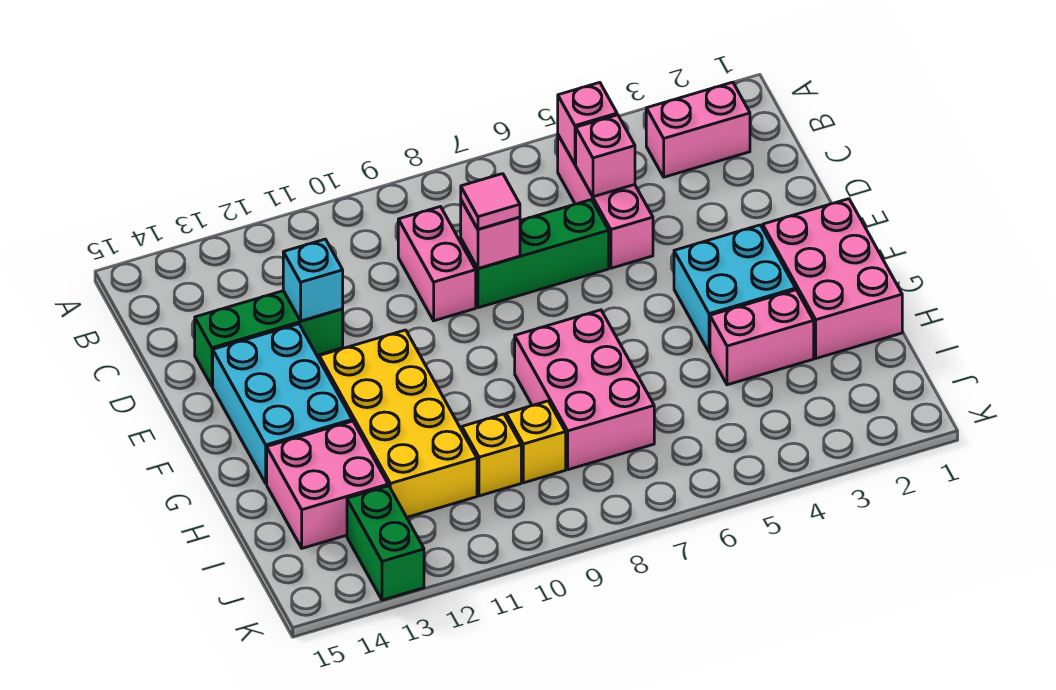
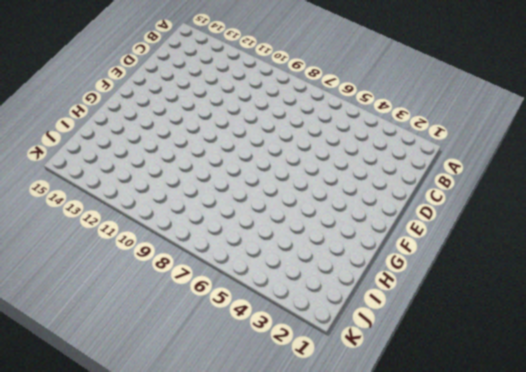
none -> pink brick B2:B3 level 1
none -> pink brick B5:D5 level 1
none -> pink brick C9:D9 level 1

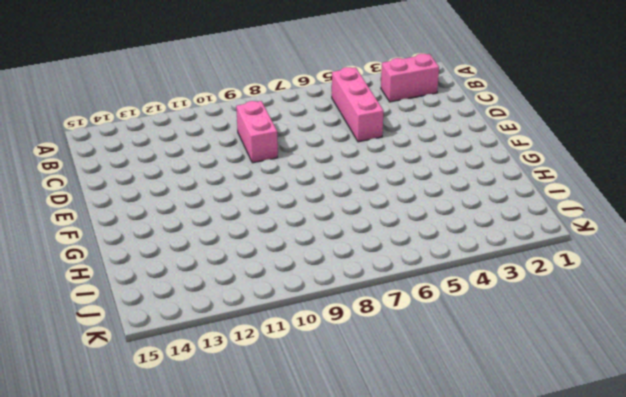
none -> green brick D6:D8 level 1
none -> green brick D12:D14 level 1
none -> cyan brick E13:G14 level 1

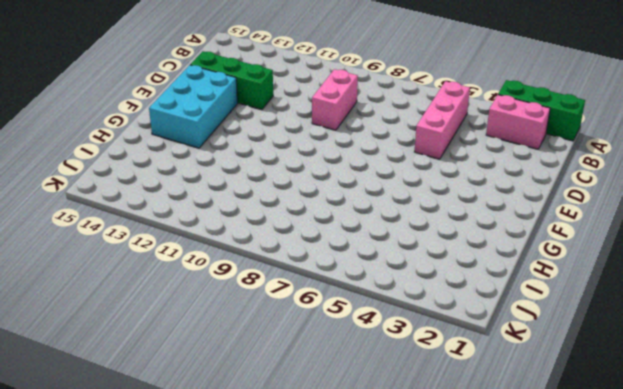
green brick A1:A3 level 1 -> green brick D6:D8 level 1
none -> pink brick F1:H2 level 1
none -> cyan brick F3:G4 level 1
none -> yellow brick F11:I12 level 1

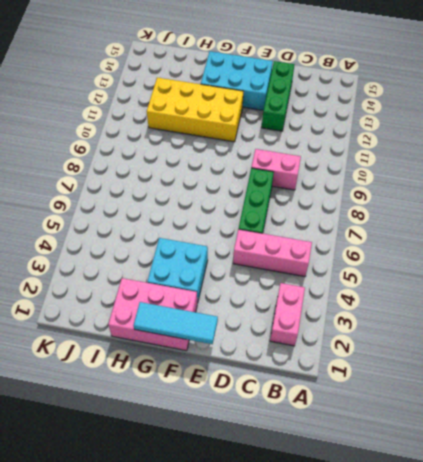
cyan tile E1:G1 level 2 -> none
none -> pink brick G7:I8 level 1
none -> pink brick H3:H4 level 1
none -> pink brick H13:I14 level 1

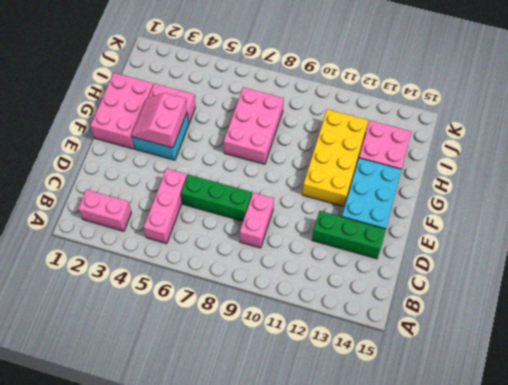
pink slope F3:G4 level 2 top 4 -> none
none -> yellow brick I9 level 1
none -> yellow brick I10 level 1
none -> green brick J13:K13 level 1

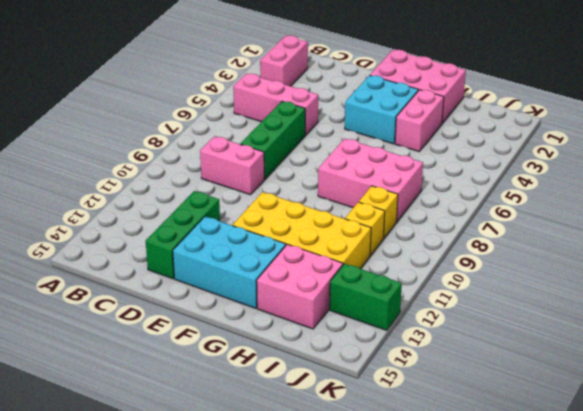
none -> pink brick B5 level 2
none -> pink brick C5 level 2
none -> pink brick D8 level 2

